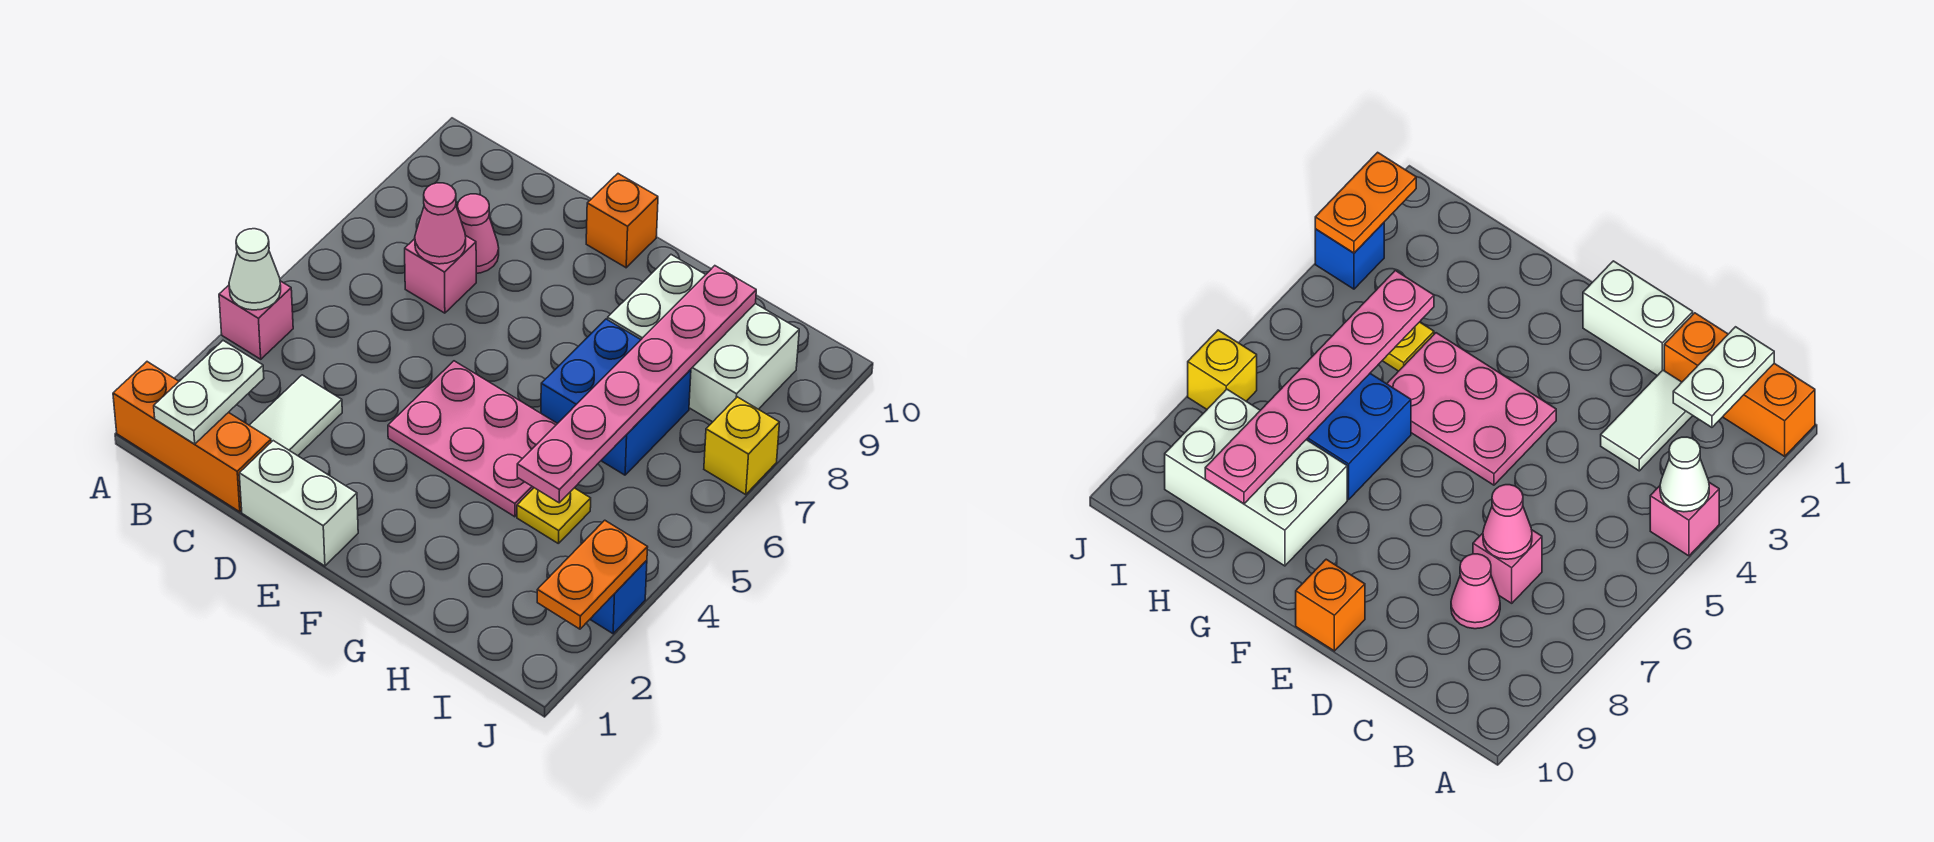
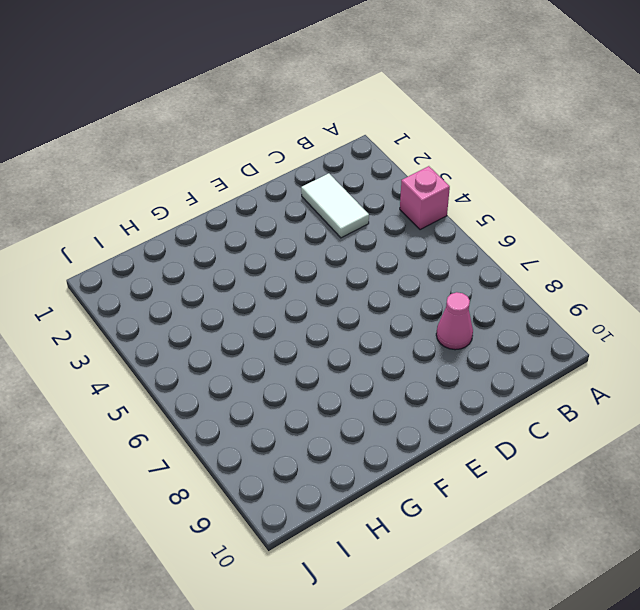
none -> orange brick A1:C1 level 1
none -> pink brick C7 level 1
none -> white brick D1:E1 level 1

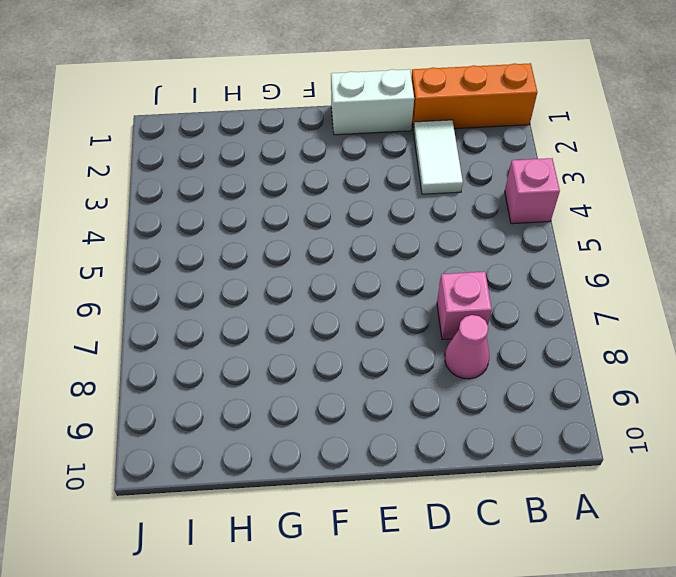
none -> pink plate E4:G5 level 1
none -> orange brick E10 level 1
none -> blue brick G6:H7 level 1

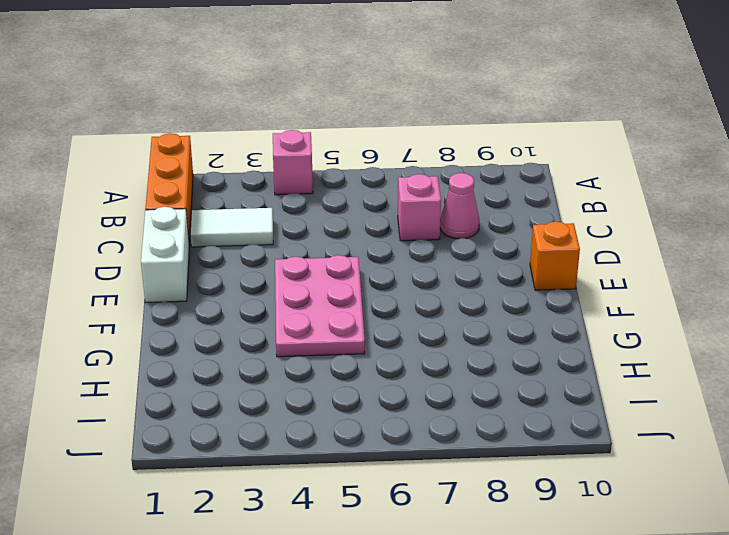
none -> blue brick G6:H7 level 1
none -> white brick G8:I9 level 1
none -> yellow plate H4 level 1

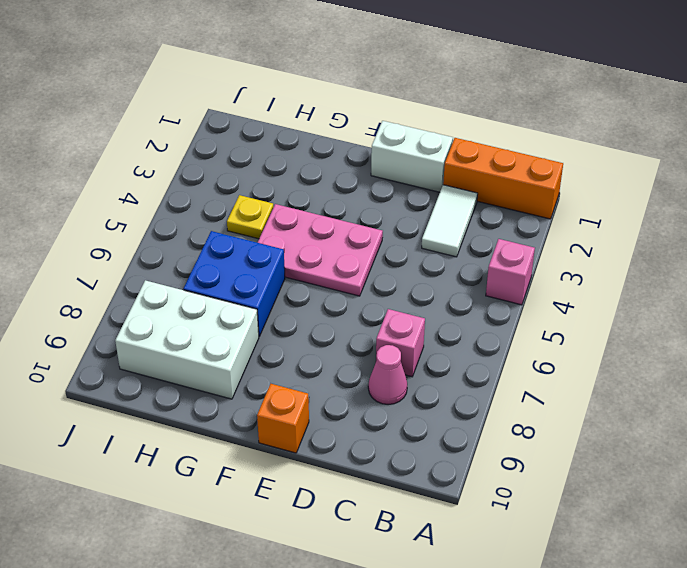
none -> blue brick J3 level 1
none -> yellow brick J7 level 1
none -> white cone A4 level 2

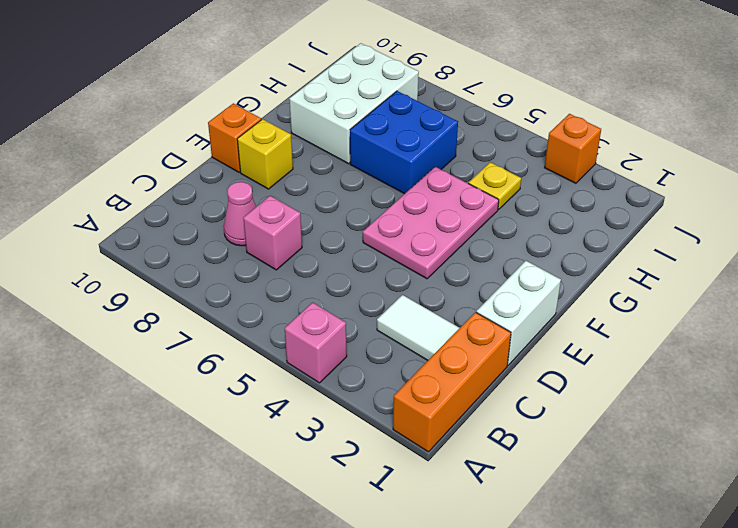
yellow brick E9 level 1 -> yellow brick J7 level 1
orange brick J3 level 1 -> blue brick J3 level 1
none -> white cone A4 level 2
none -> white plate B1:B2 level 2
none -> pink cone C7 level 2

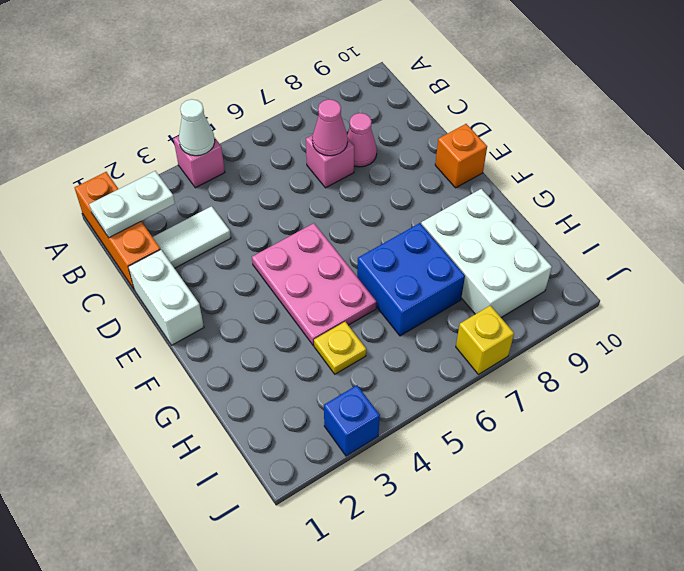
none -> pink plate H4:H9 level 2
none -> orange plate J2:J3 level 2

